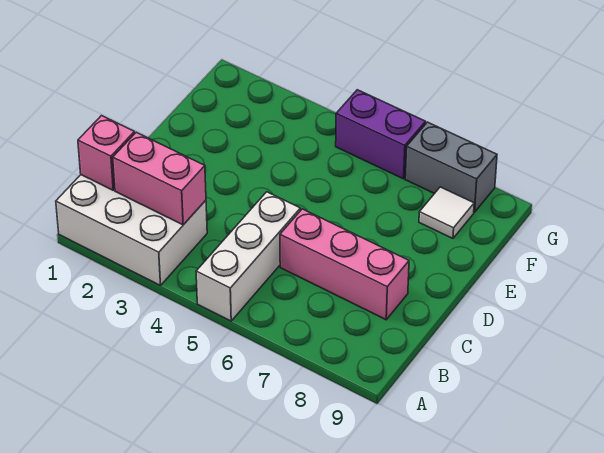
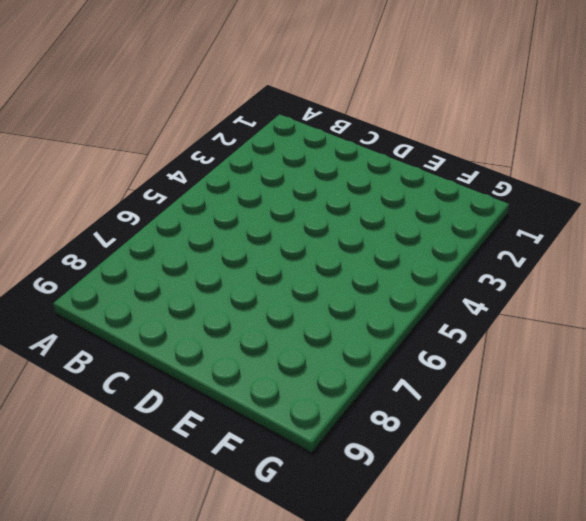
none -> white brick A1:B3 level 1
none -> white brick A5:C5 level 1

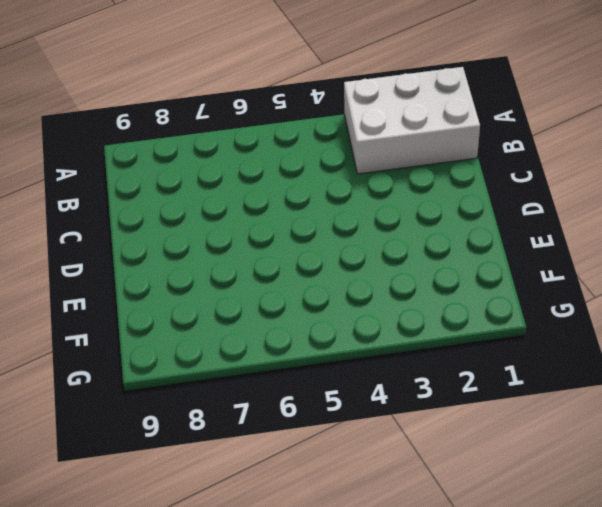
none -> white brick A5:C5 level 1
none -> pink brick C6:C8 level 1

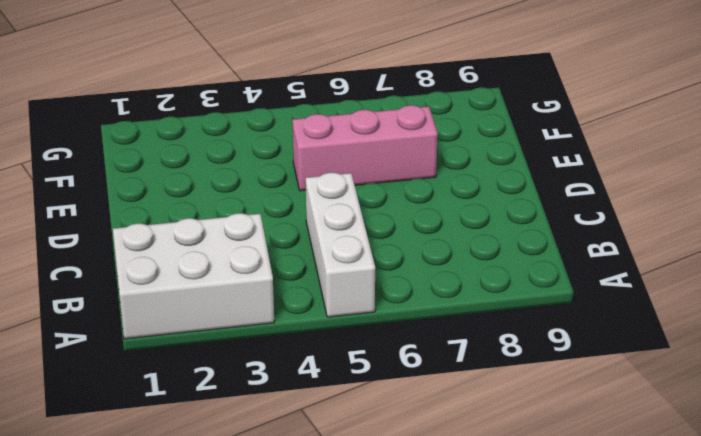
pink brick E5:E7 level 1 -> pink brick C6:C8 level 1
none -> white tile F8 level 1
none -> purple brick G5:G6 level 1

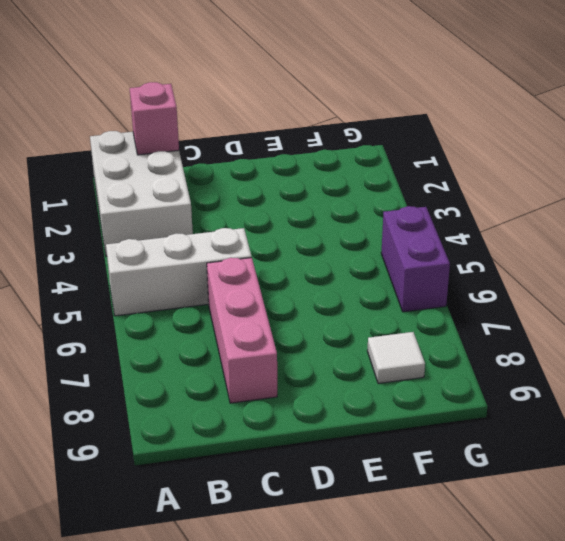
none -> grey brick G7:G8 level 1
none -> pink brick B2:B3 level 2

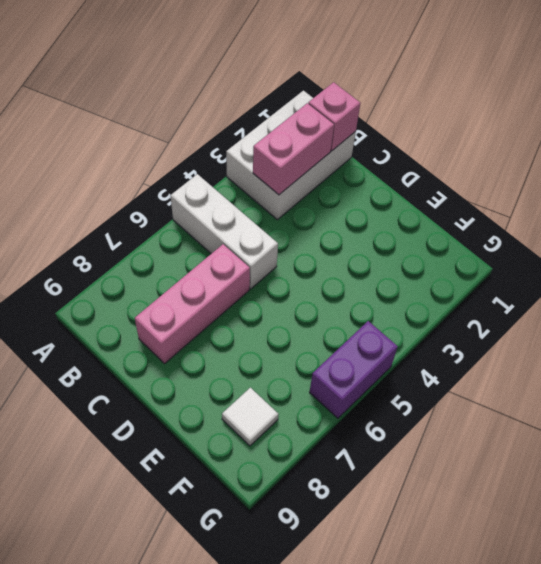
none -> grey brick G7:G8 level 1

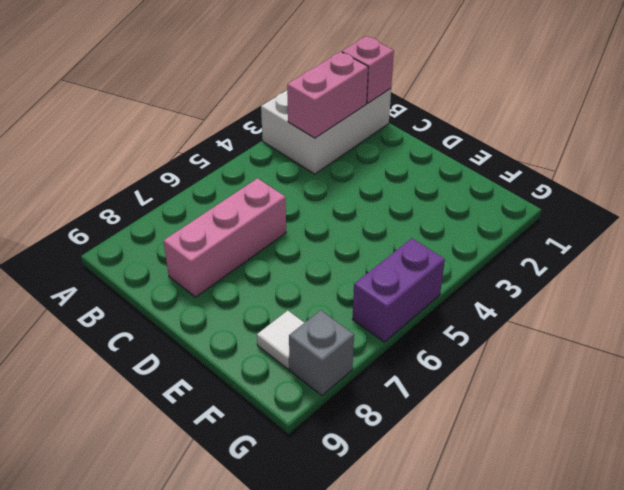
grey brick G8 level 1 -> grey brick G7:G8 level 1
none -> white brick A5:C5 level 1

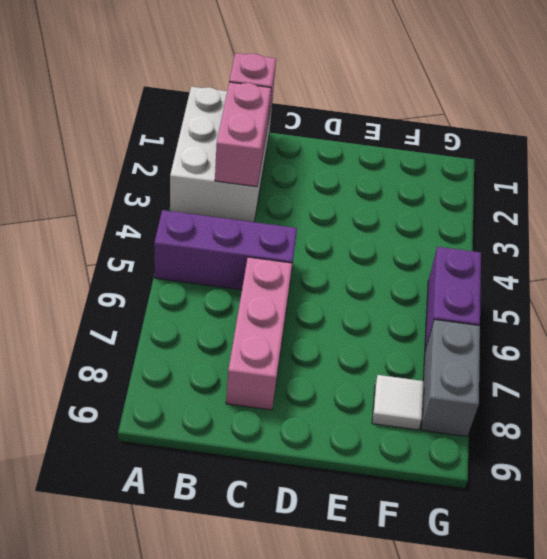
purple brick A5:C5 level 1 -> white brick A5:C5 level 1

